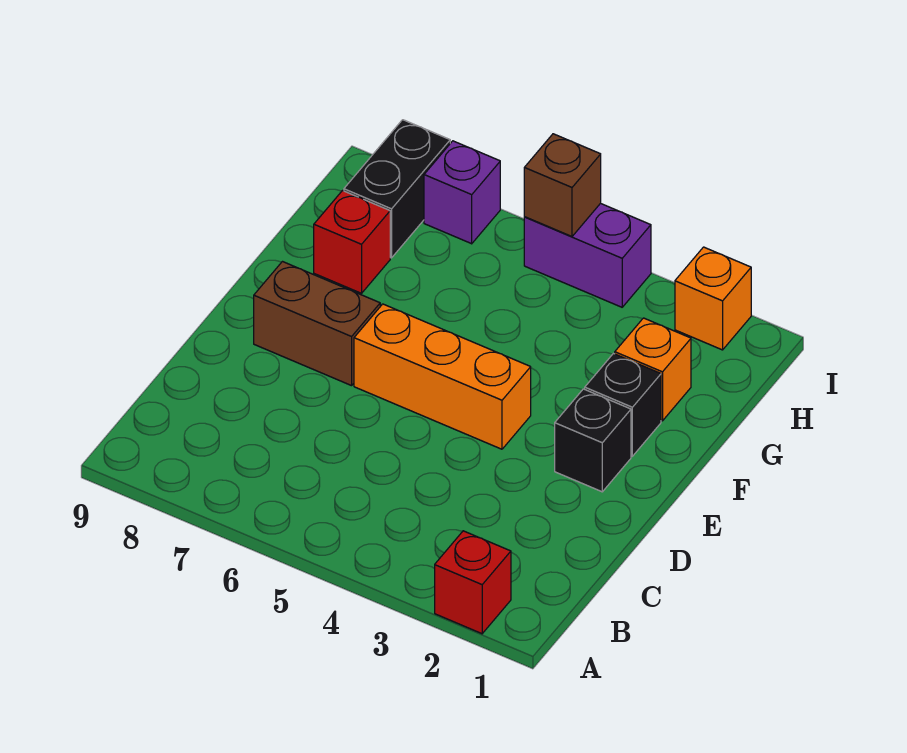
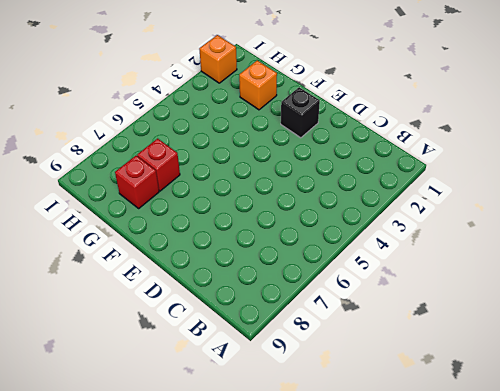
red brick G7 level 1 -> red brick A2 level 1
none -> orange brick E4:E6 level 1
none -> brown brick E7:E8 level 1
none -> black brick F2 level 1

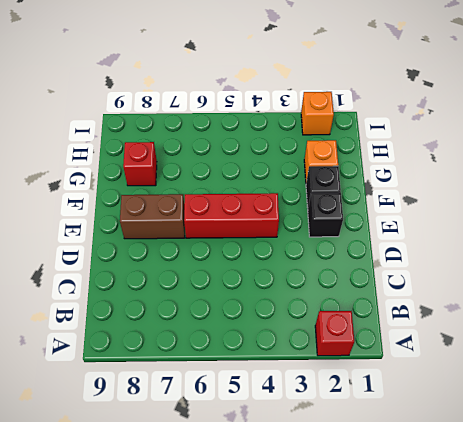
red brick E4:E6 level 1 -> orange brick E4:E6 level 1
none -> black brick H8:I8 level 1
none -> purple brick I4:I5 level 1
none -> purple brick I7 level 1

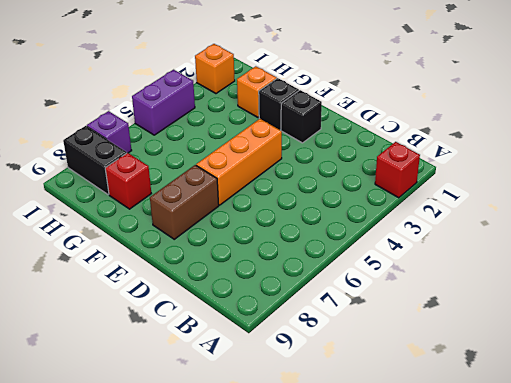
none -> brown brick I5 level 2

